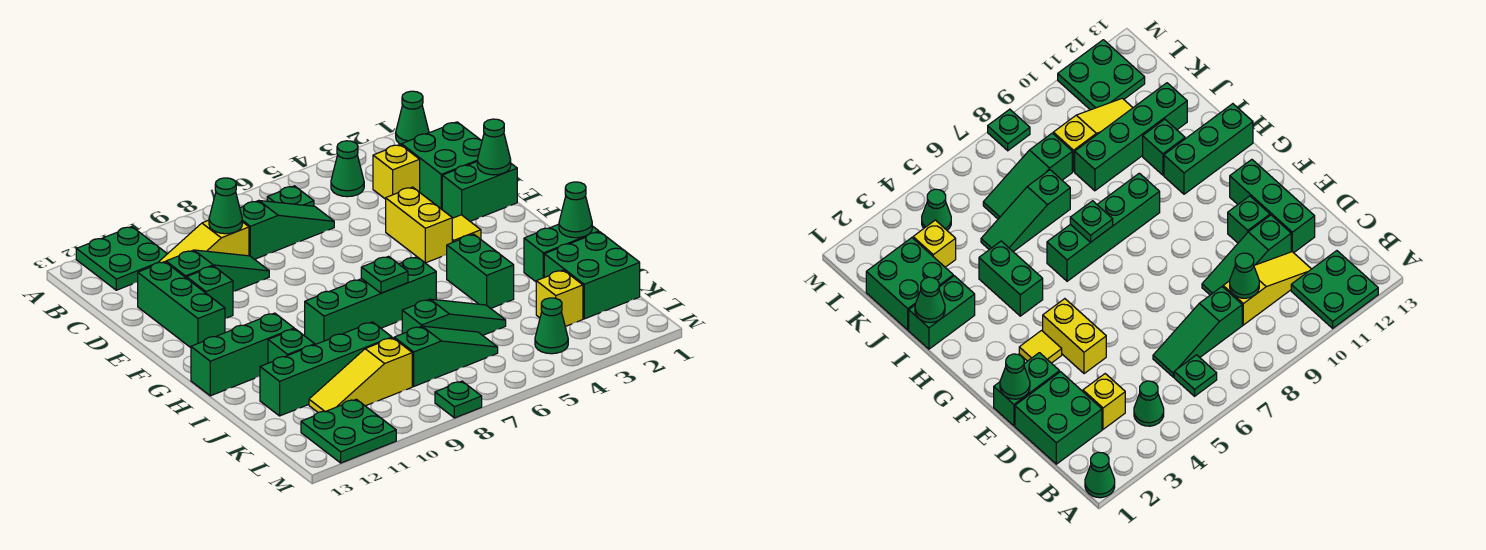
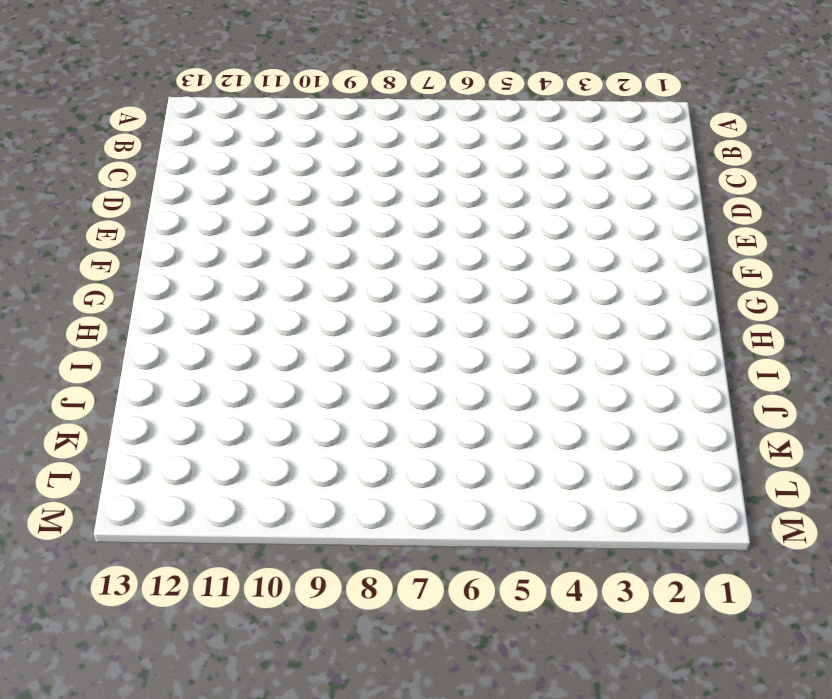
none -> green cone A1 level 1
none -> green plate A11:B12 level 1
none -> green cone B4 level 1
none -> green plate B6 level 1

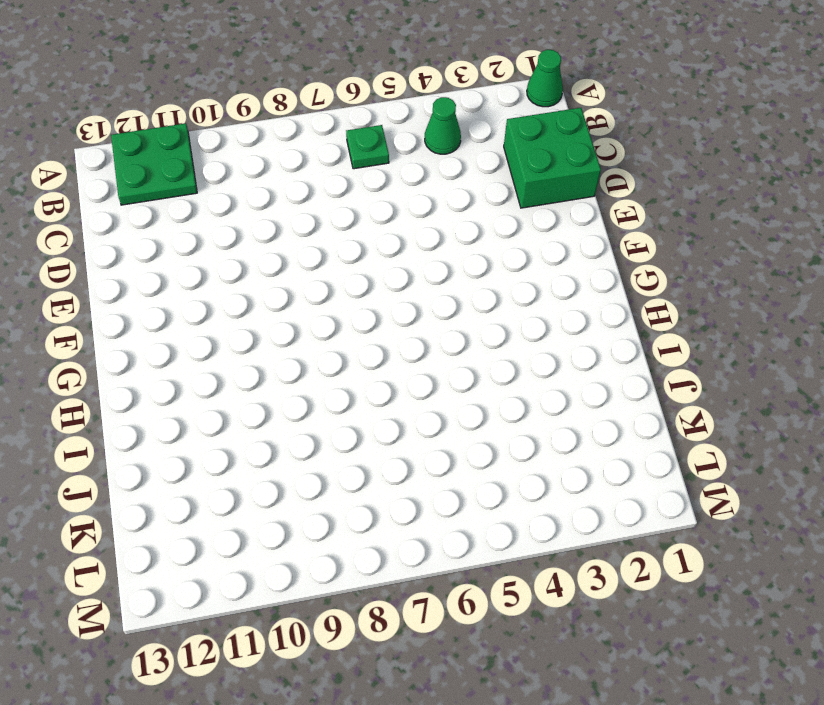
none -> yellow brick C3 level 1
none -> green slope C6:C8 level 1 top 8
none -> yellow slope C9:C11 level 1 top 9
none -> green slope D9:D11 level 1 top 11

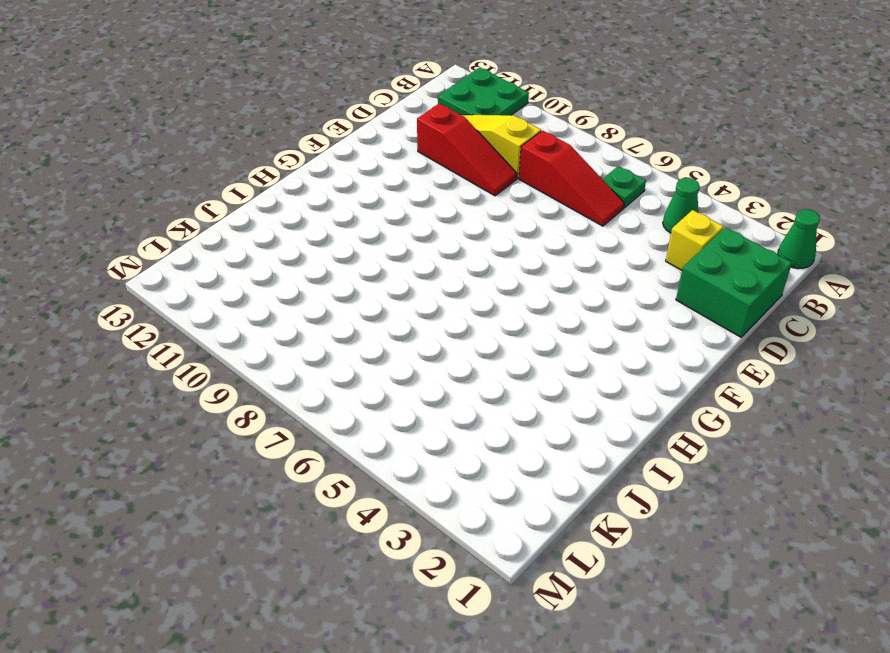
red slope C6:C8 level 1 top 8 -> green slope C6:C8 level 1 top 8
red slope D9:D11 level 1 top 11 -> green slope D9:D11 level 1 top 11
none -> green brick D12:F12 level 1
none -> green brick E1:E2 level 1
none -> yellow brick E4:F4 level 1
none -> green brick E11 level 1

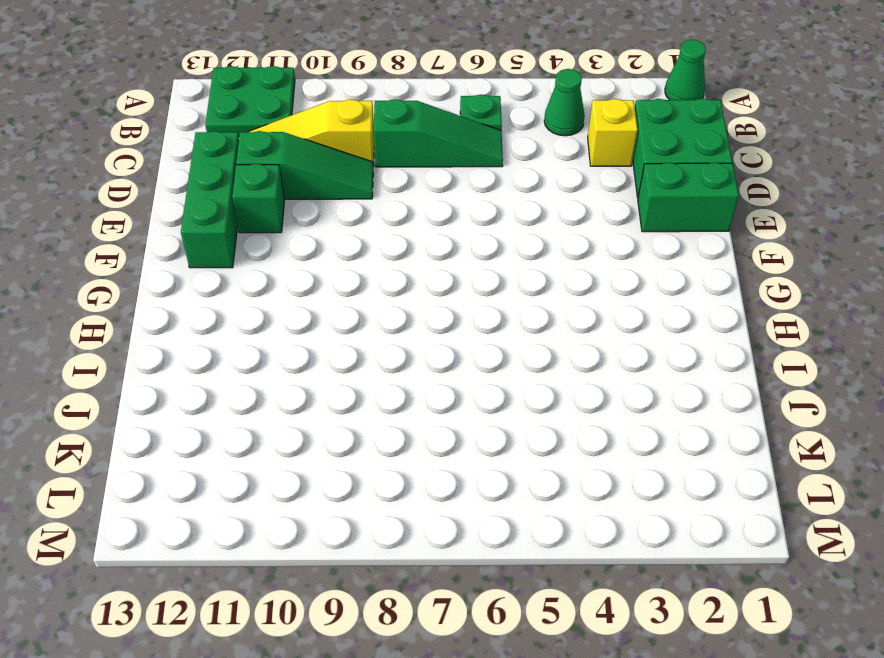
none -> yellow brick E4:F4 level 1
none -> yellow tile F3 level 1
none -> green brick H4:I4 level 1
none -> green brick H6:H9 level 1

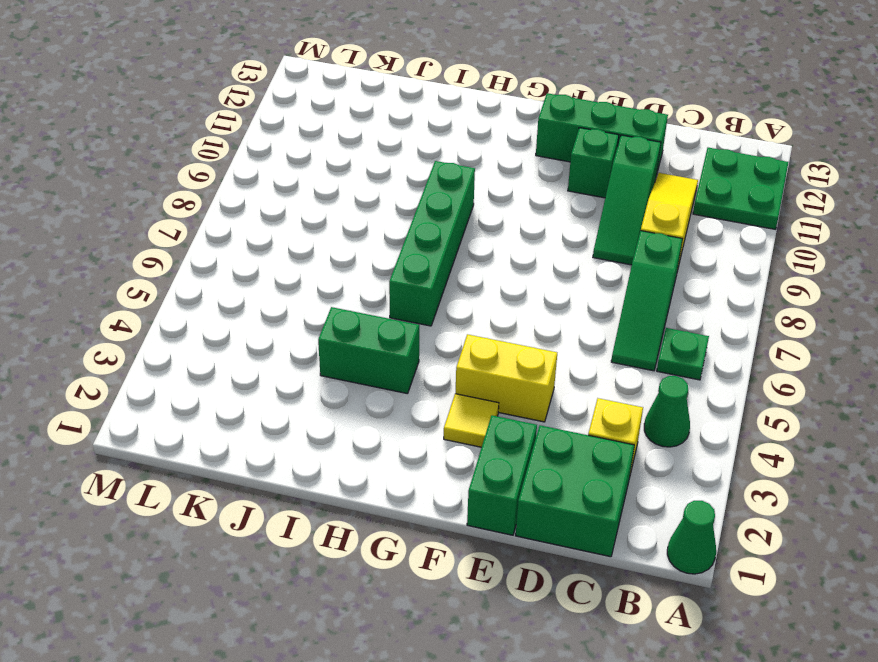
none -> green brick H11:H13 level 1
none -> green brick I1:I2 level 1
none -> green brick I11 level 1
none -> green brick J1:K2 level 1

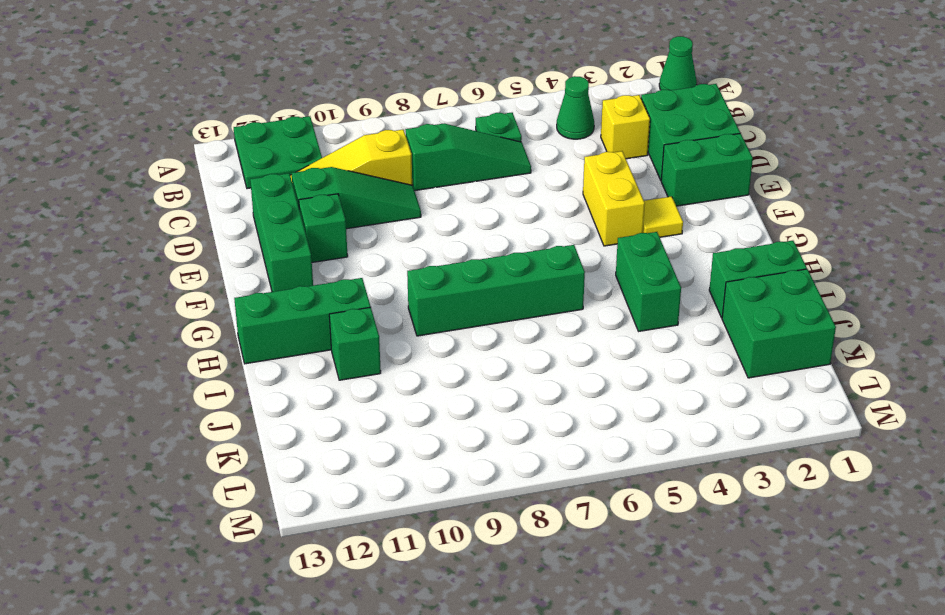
none -> green slope J5:J7 level 1 top 7
none -> green brick J9:J12 level 1
none -> yellow brick K3 level 1
none -> green slope K6:K8 level 1 top 8

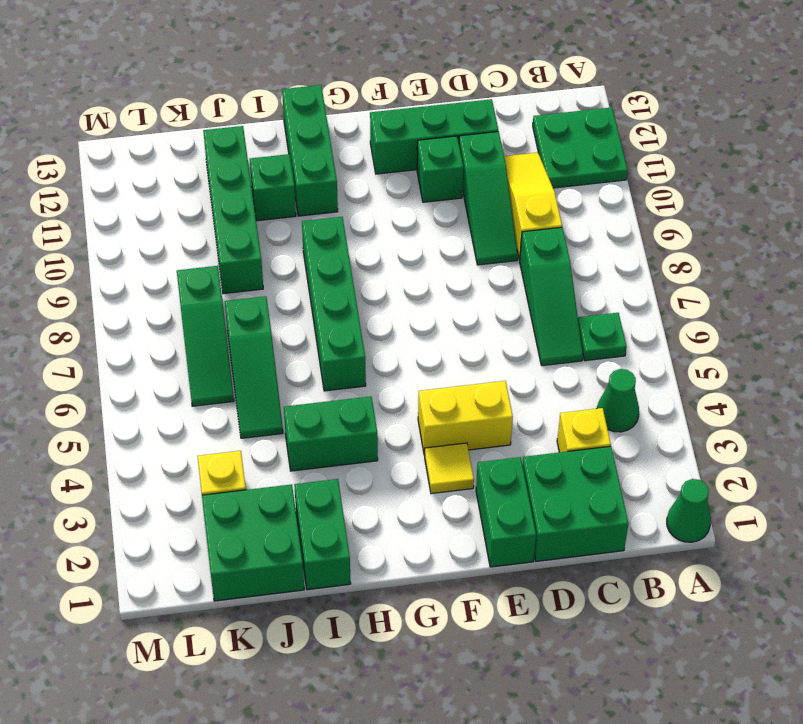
none -> yellow slope K9:K11 level 1 top 9
none -> green cone L4 level 1
none -> green plate L11:M12 level 1
none -> green plate M8 level 1

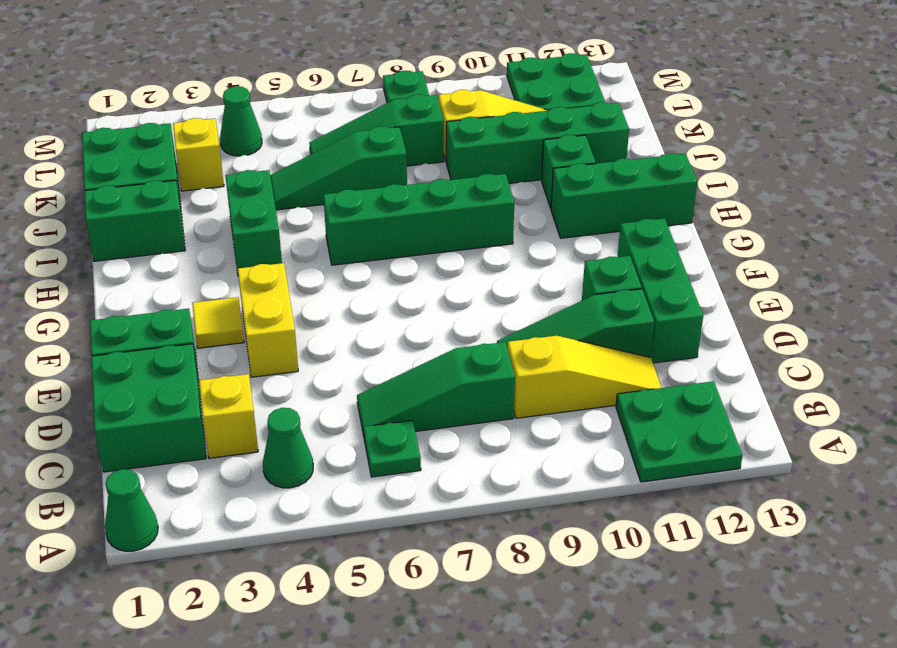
none -> green cone C9 level 2
none -> green cone E1 level 2
none -> green plate H7 level 2
none -> green cone I1 level 2

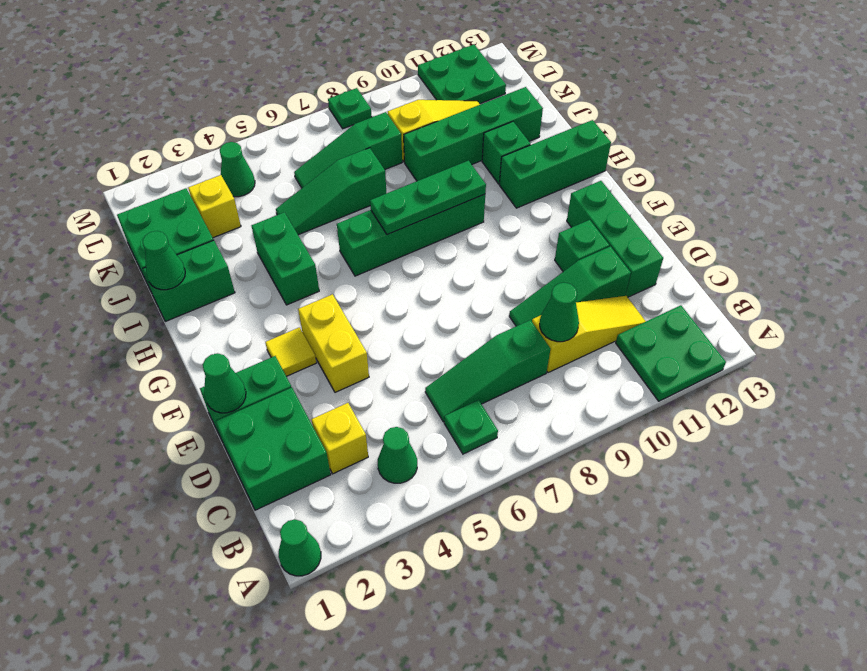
green plate H7:H9 level 2 -> green plate H7 level 2

